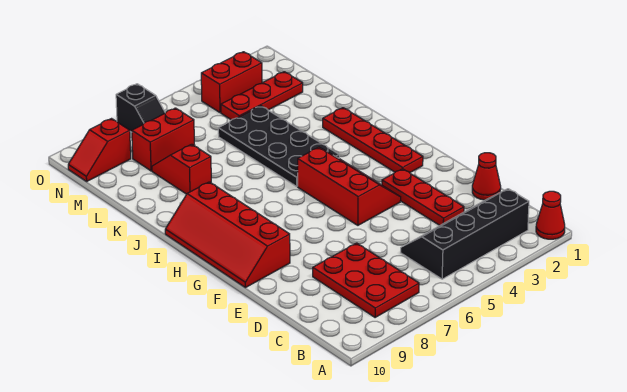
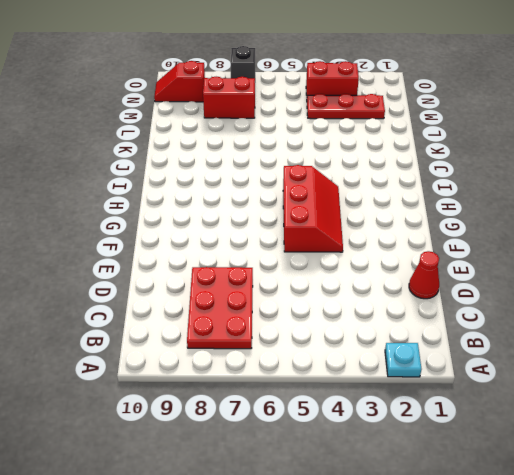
cyan plate A2 level 1 -> none
none -> red cone A1 level 1
none -> black slope B2:C5 level 1 top B
none -> red plate D3:F3 level 1

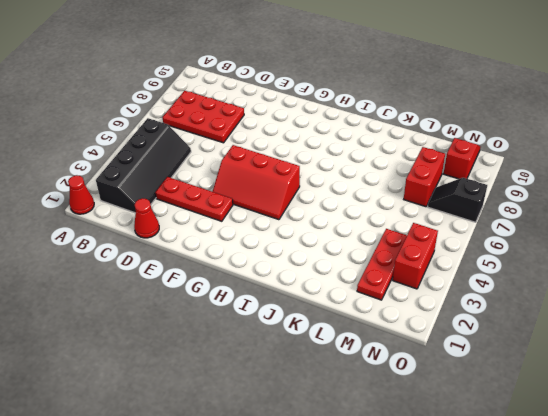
none -> red slope F9:I10 level 1 top 9
none -> red plate G2:J2 level 1
none -> black plate I4:L5 level 1

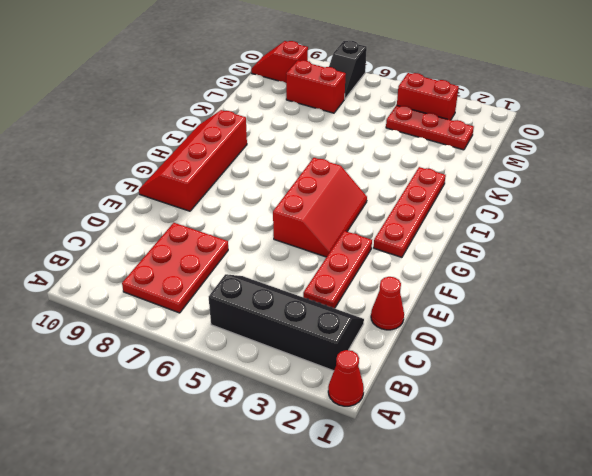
none -> black plate I4:L5 level 1
none -> red slope K8:L8 level 1 top K

